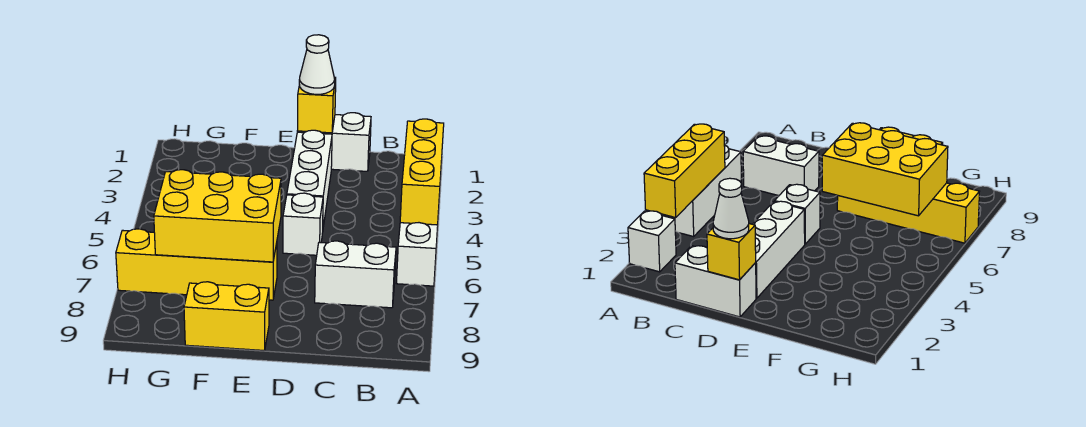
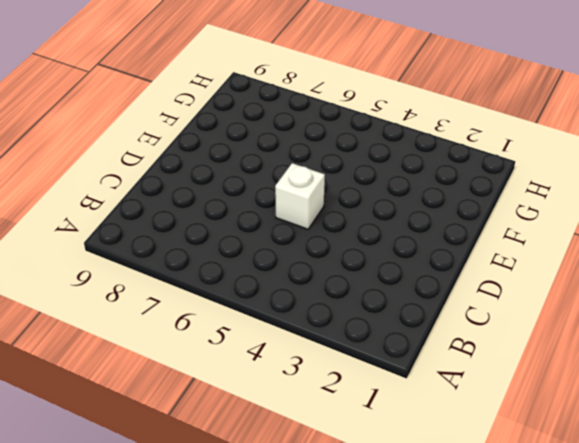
none -> white brick A2 level 1
none -> white brick A4:A6 level 1
none -> white brick B7:C7 level 1

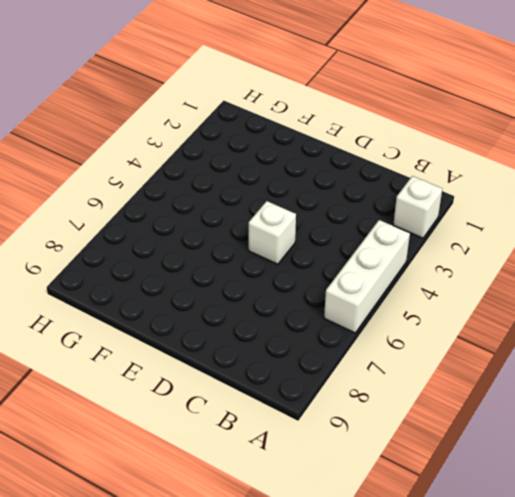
none -> white brick B7:C7 level 1
none -> white brick C1:D1 level 1
none -> white brick D2:D4 level 1

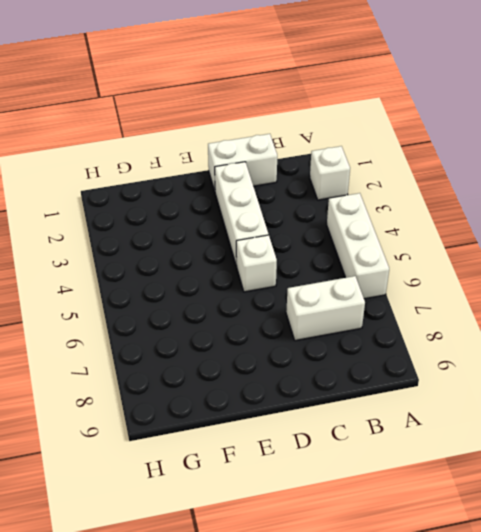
none -> yellow brick E7:H7 level 1
none -> yellow brick E9:F9 level 1
none -> yellow brick A3:A5 level 2

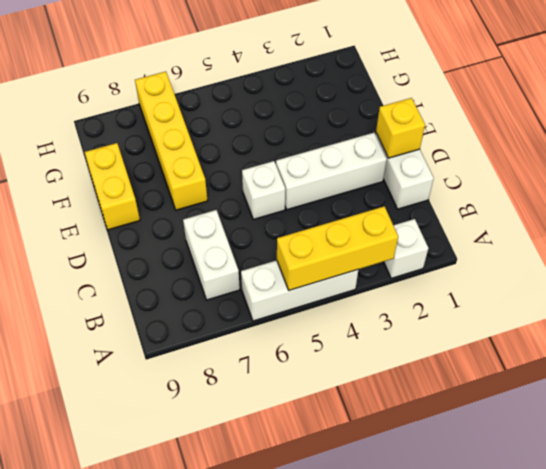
none -> yellow brick E6:G7 level 2
none -> white cone D1 level 3

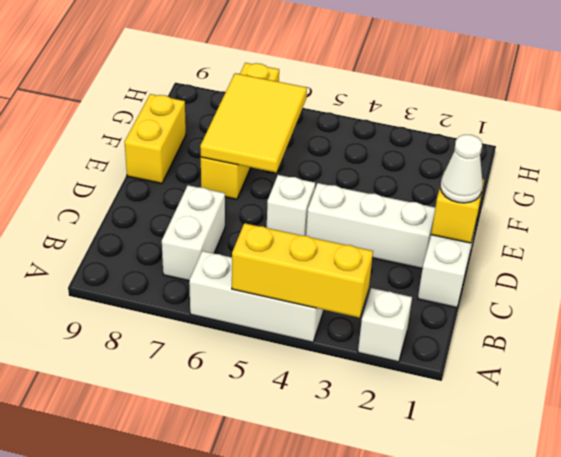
yellow tile E6:G7 level 2 -> yellow brick E6:G7 level 2

